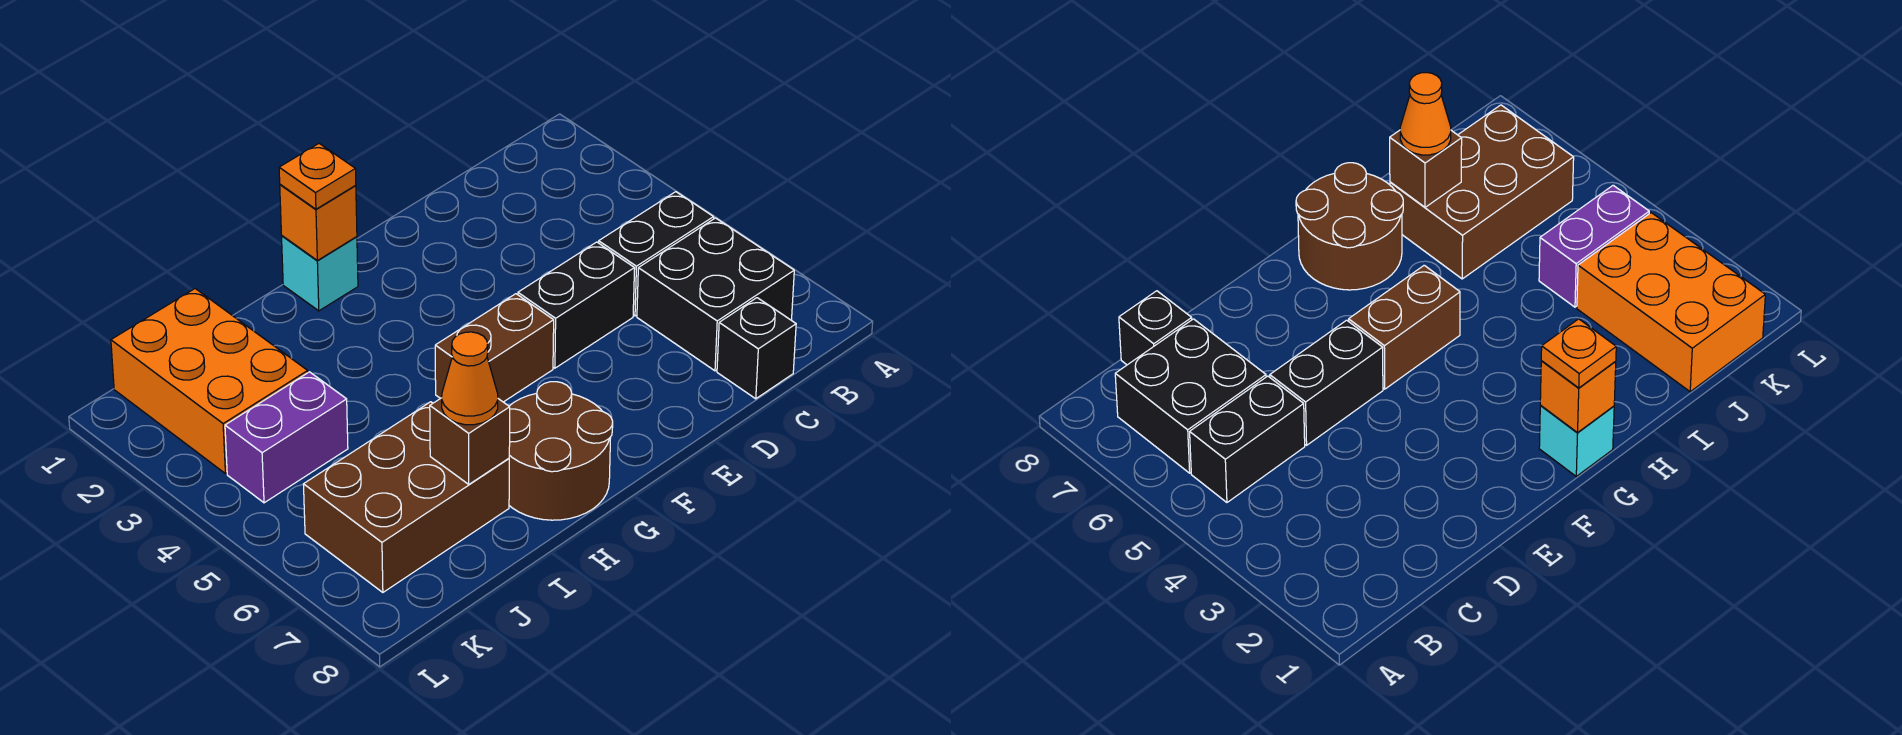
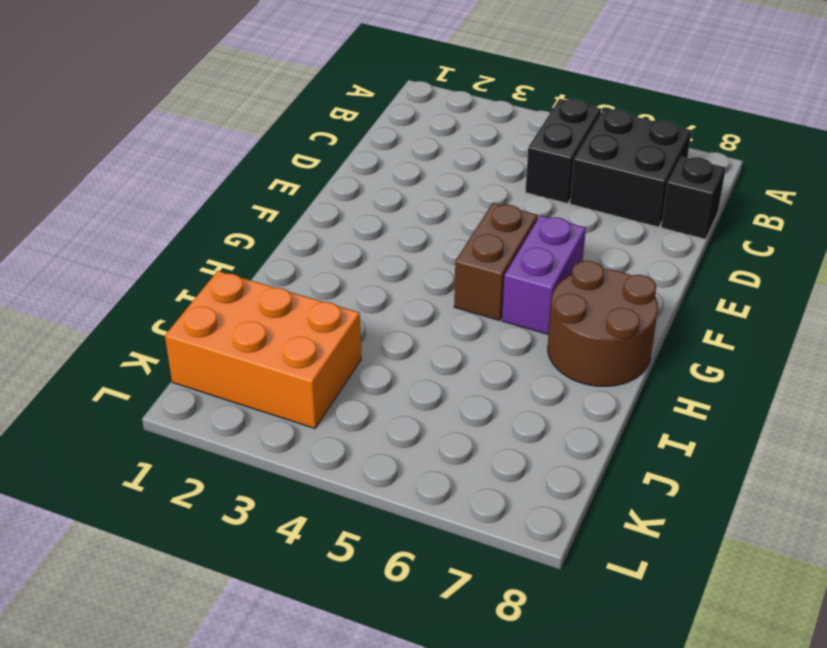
purple brick F6:G6 level 1 -> purple brick J4:K4 level 1
none -> black brick D5:E5 level 1
none -> cyan brick G1 level 1
none -> brown brick I6:K7 level 1

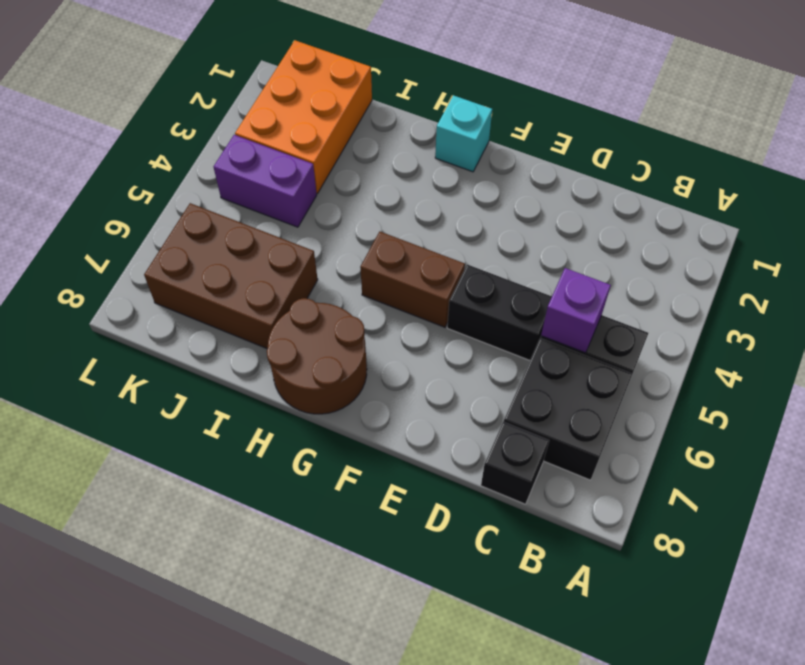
purple brick C5 level 2 -> none
none -> orange brick G1 level 2
none -> brown brick I7 level 2
none -> orange plate G1 level 3

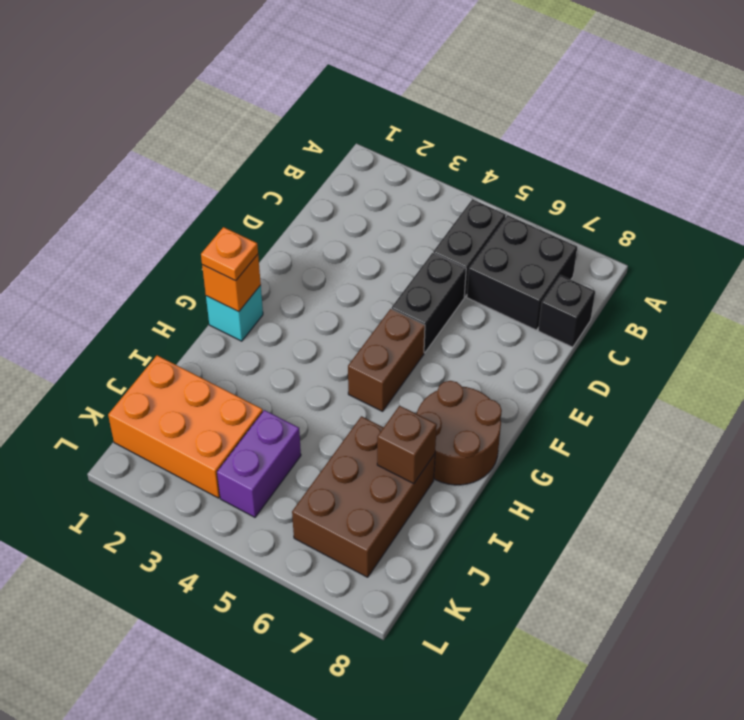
none -> orange cone I7 level 3

